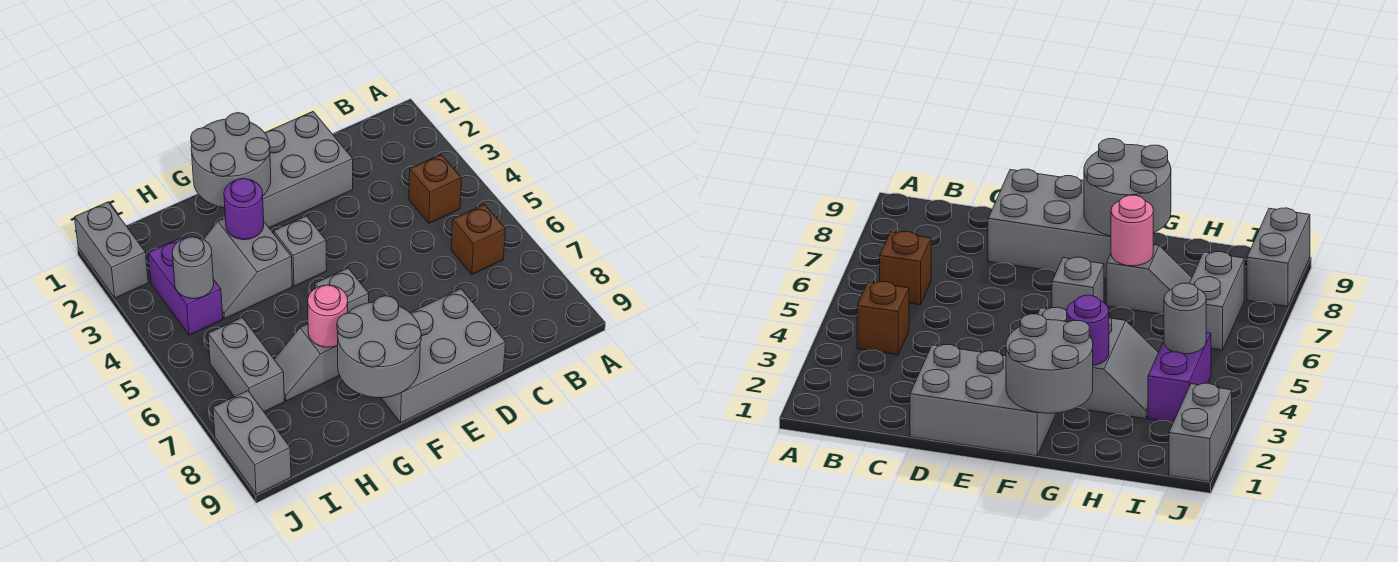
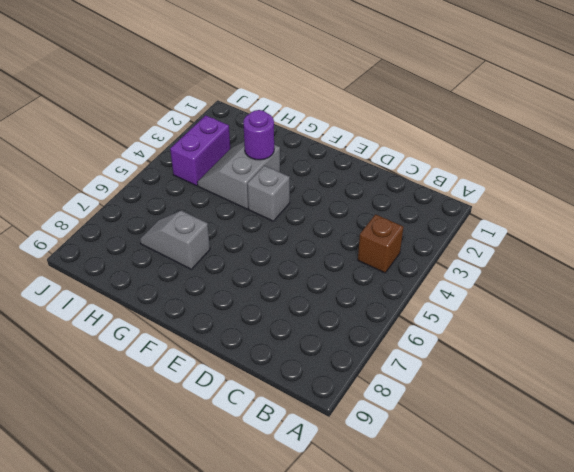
none -> brown brick B6 level 1
none -> grey brick D1:F2 level 1
none -> grey brick D8:F9 level 1

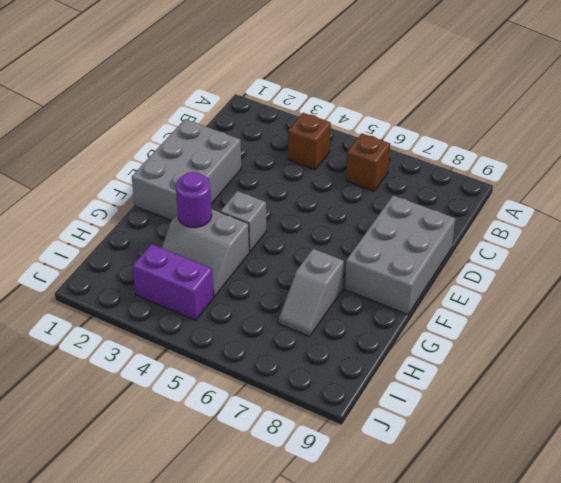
none -> grey brick F6 level 1
none -> grey brick I6:I7 level 1
none -> grey brick J1:J2 level 1

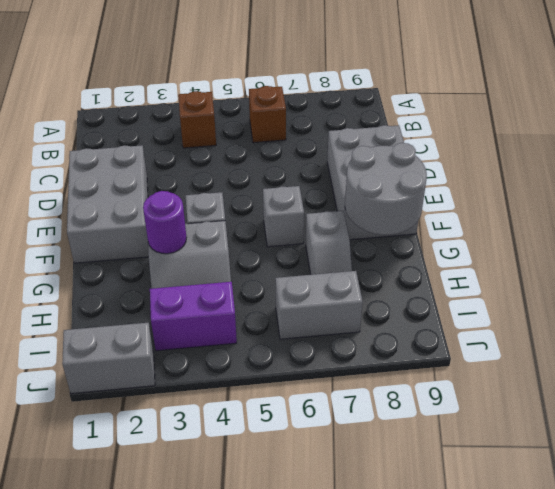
none -> grey brick J8:J9 level 1
none -> grey round brick F1:G2 level 2
none -> pink round brick G7 level 2

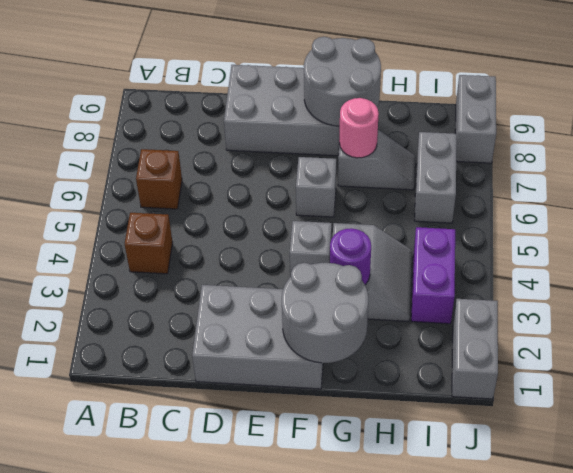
none -> grey round brick I4 level 2

